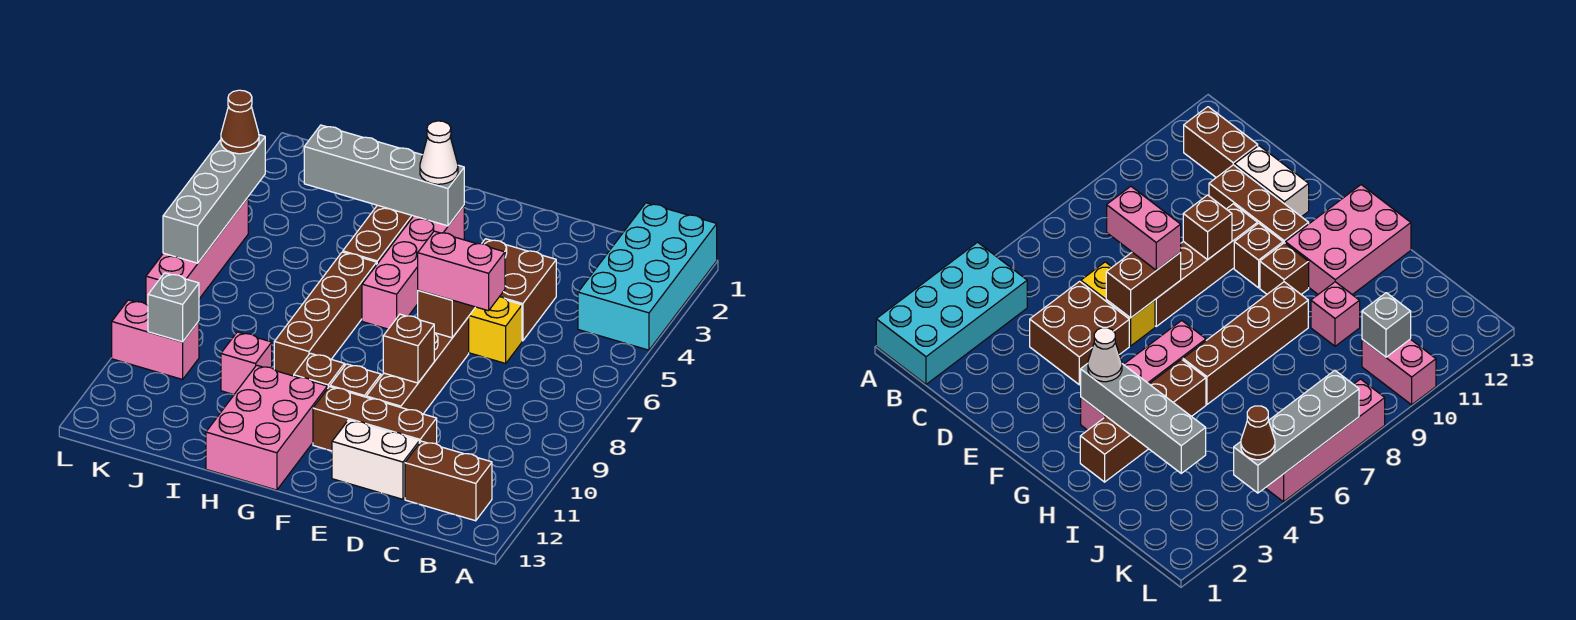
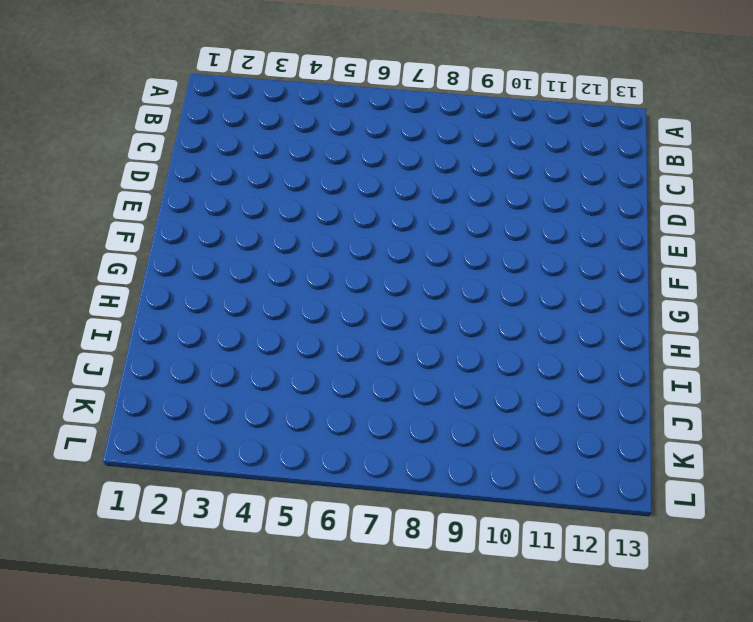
none -> cyan brick A1:B4 level 1
none -> brown brick B12:C12 level 1
none -> brown brick D4:E5 level 1

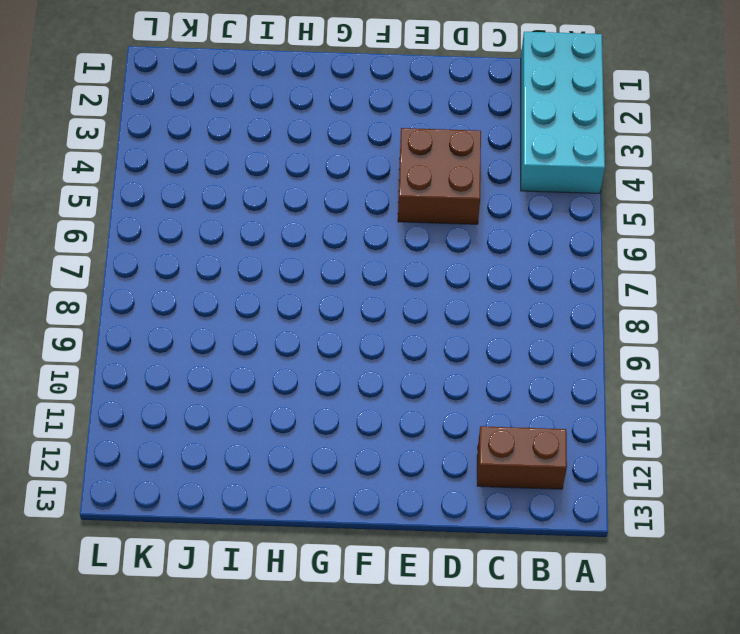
none -> yellow brick D6:E6 level 1
none -> brown brick D11:F11 level 1
none -> white brick D12:E12 level 1

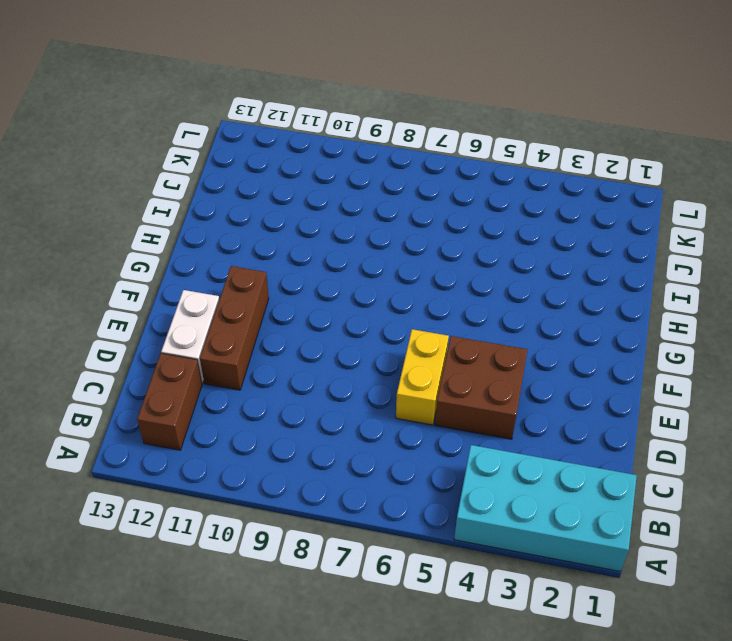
none -> brown brick E7:E10 level 1
none -> brown brick F10 level 1
none -> pink brick G3:G6 level 1

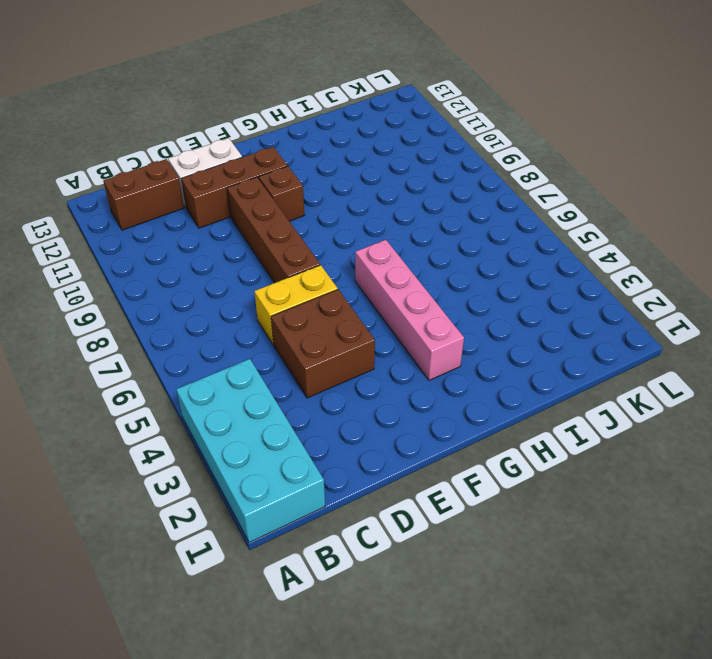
none -> brown brick G10 level 1
none -> pink brick G11:H13 level 1
none -> brown brick H2:H5 level 1

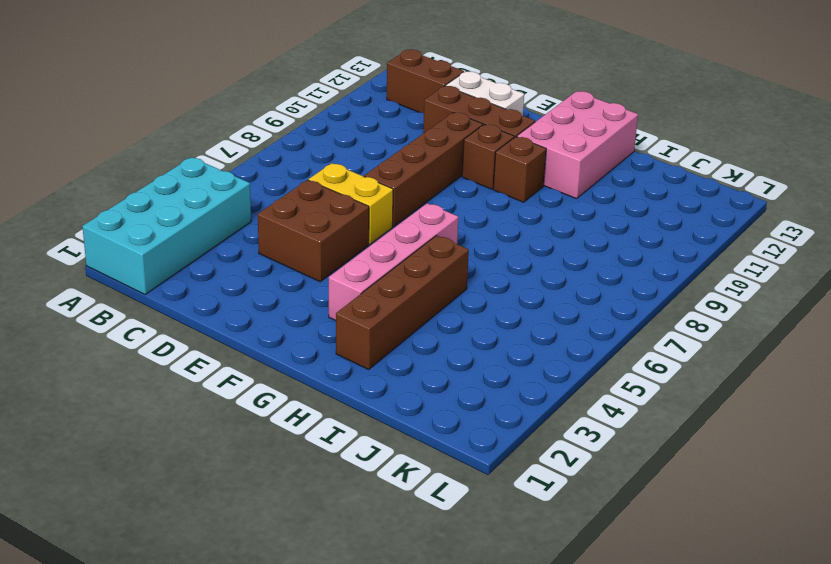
none -> brown brick H6:H9 level 1
none -> pink brick I10 level 1
none -> pink brick K10:L10 level 1

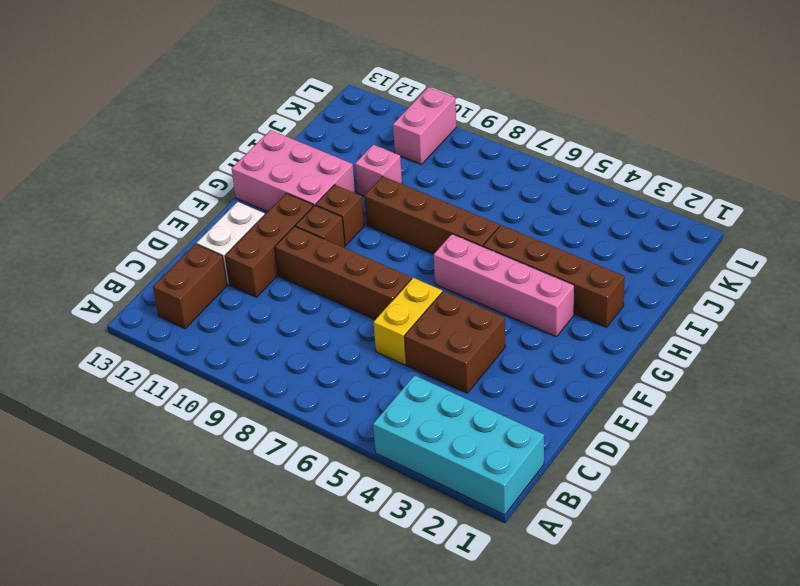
none -> pink brick L5:L8 level 1
none -> brown brick E6:E7 level 2
none -> brown brick E9 level 2

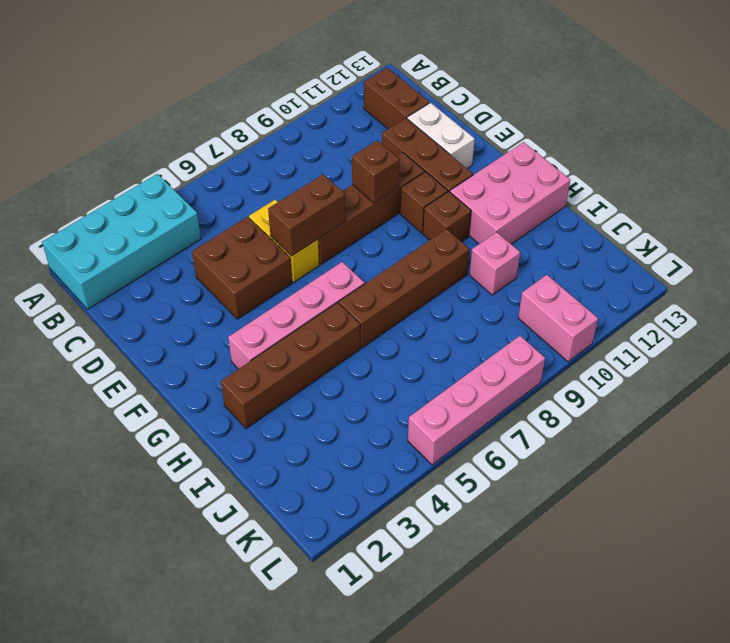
none -> grey brick G3:J3 level 2
none -> grey brick K10 level 2
none -> grey brick L4:L7 level 2

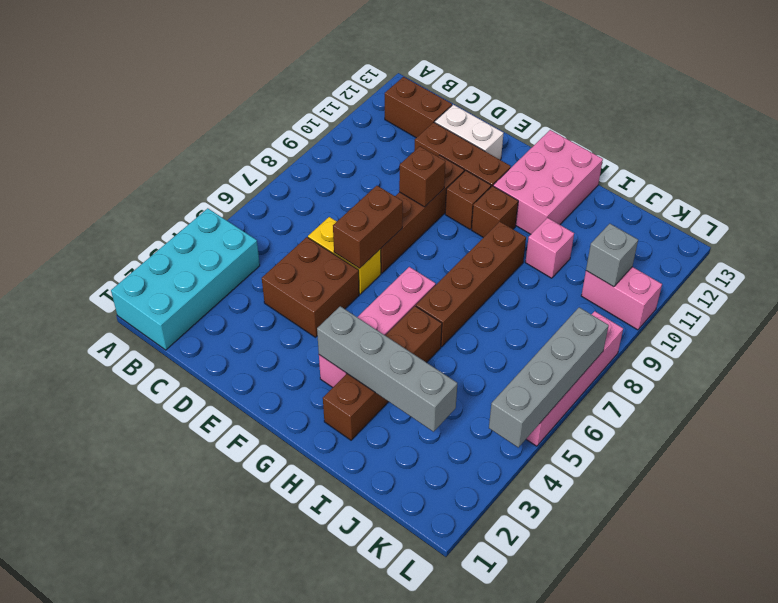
none -> pink brick D7:E7 level 3
none -> white cone G3 level 3
none -> brown cone L4 level 3

